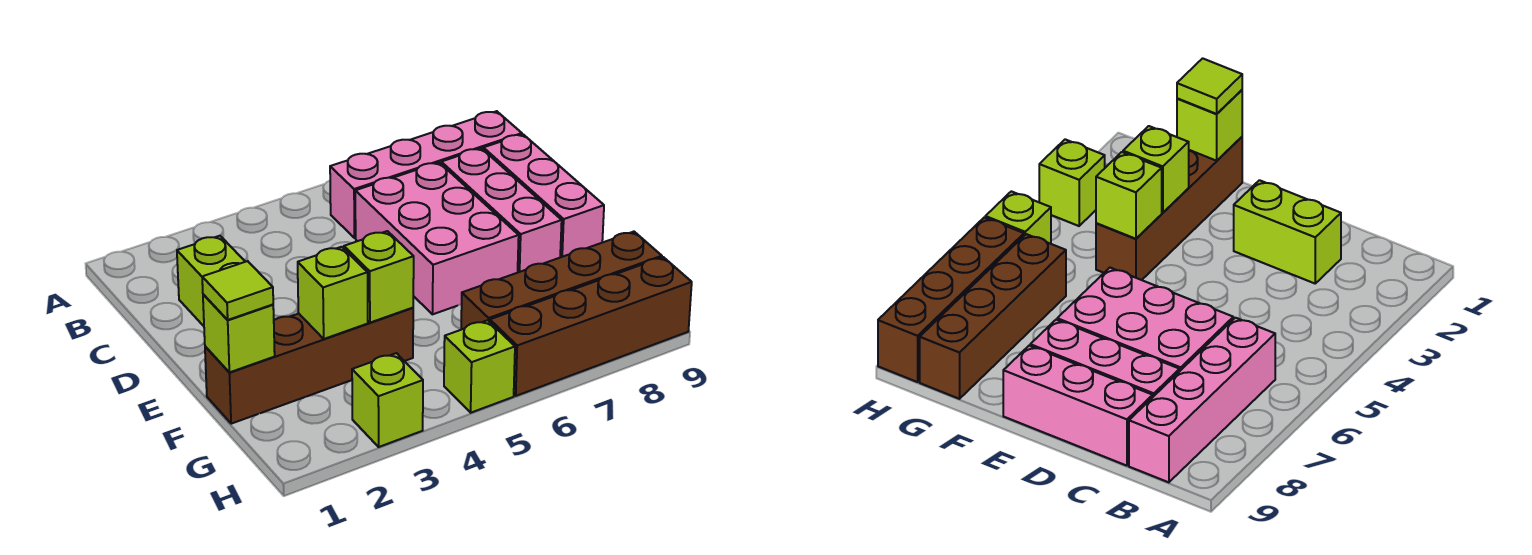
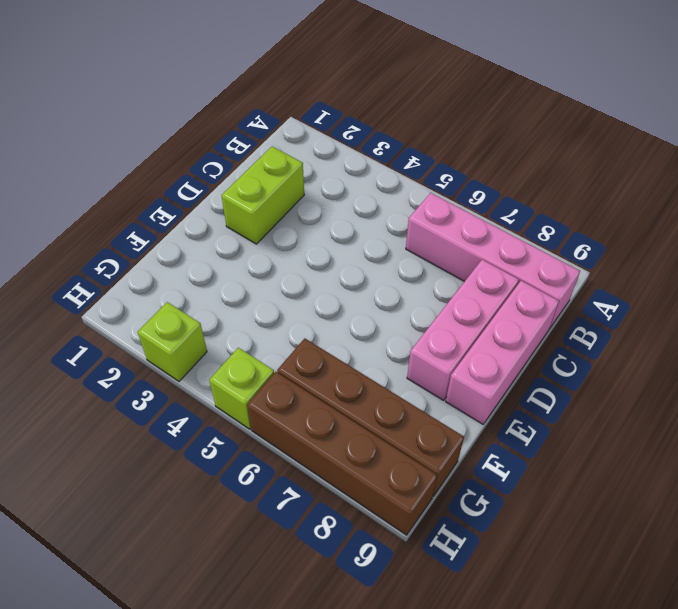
none -> pink brick C6:E7 level 1
none -> brown brick F1:F4 level 1
none -> lime brick F1 level 2

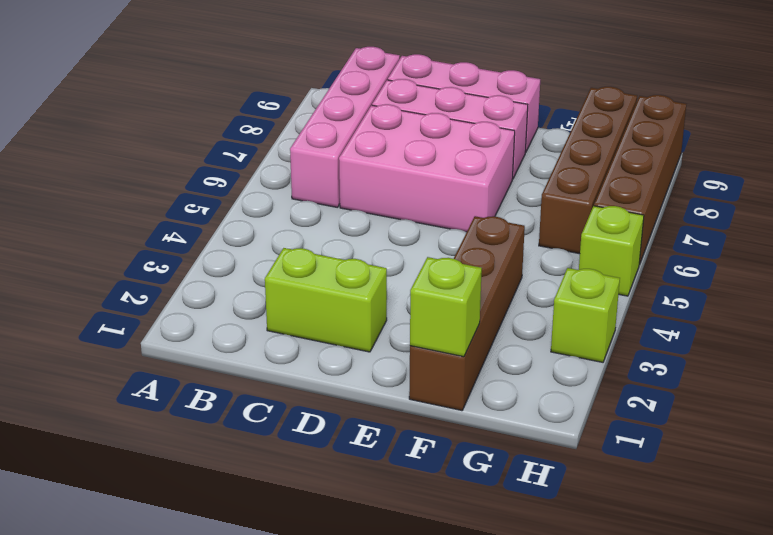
none -> lime brick F3 level 2
none -> lime brick F4 level 2
none -> lime tile F1 level 3

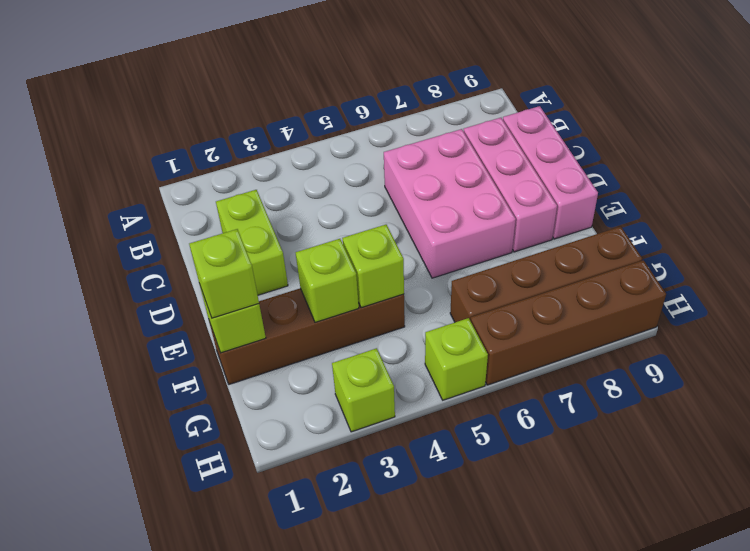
lime brick F1 level 3 -> lime tile F1 level 3
none -> pink brick B6:B9 level 1

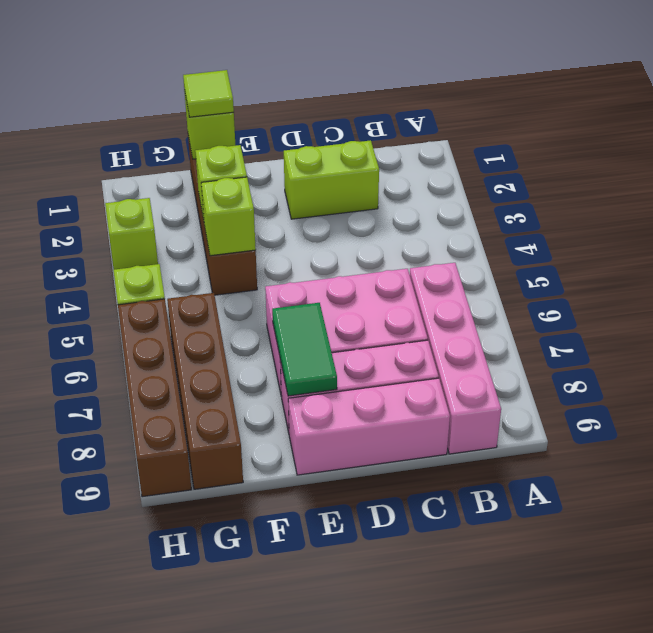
green tile E7:E8 level 2 -> none

